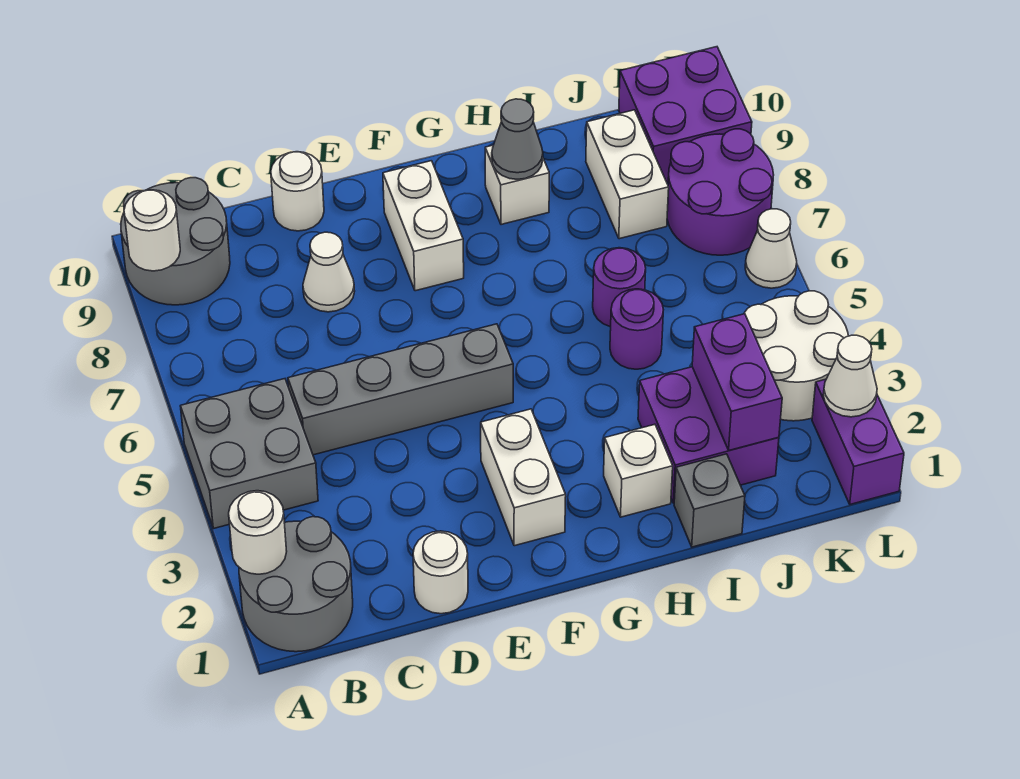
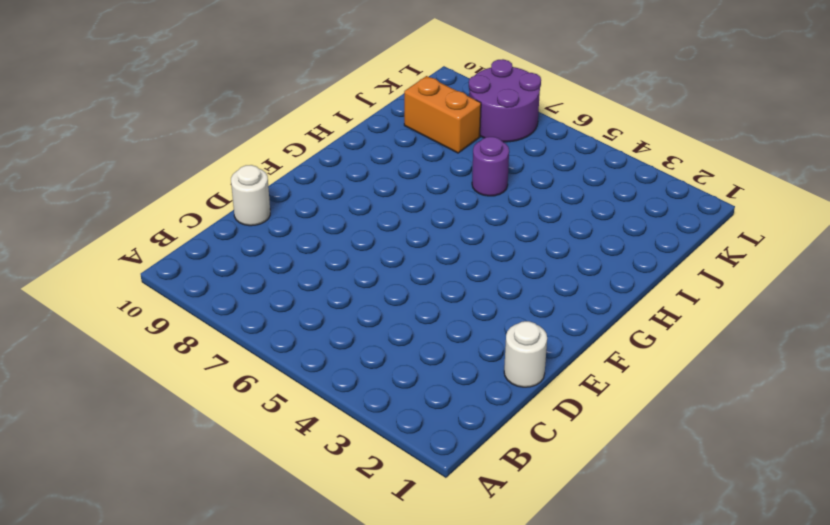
orange brick J8:J9 level 1 -> white brick J8:J9 level 1
none -> grey round brick A1:B2 level 1
none -> grey brick A4:B5 level 1
none -> grey round brick A9:B10 level 1

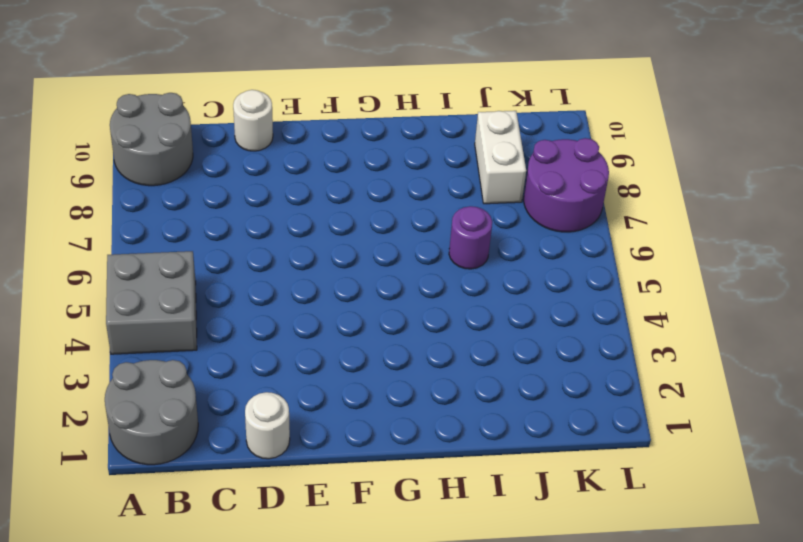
none -> grey brick C5:F5 level 1
none -> white cone D8 level 1
none -> white brick F2:F3 level 1

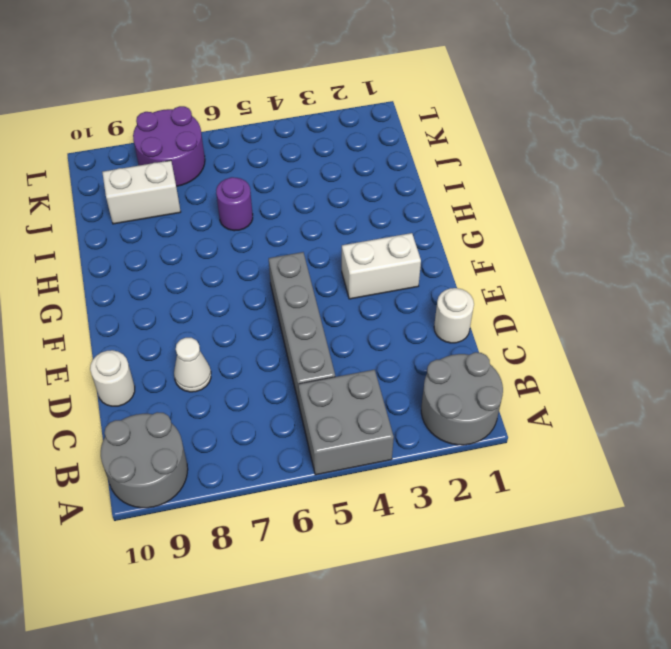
none -> white brick F8:F9 level 1
none -> white brick H2 level 1
none -> white brick H9 level 1

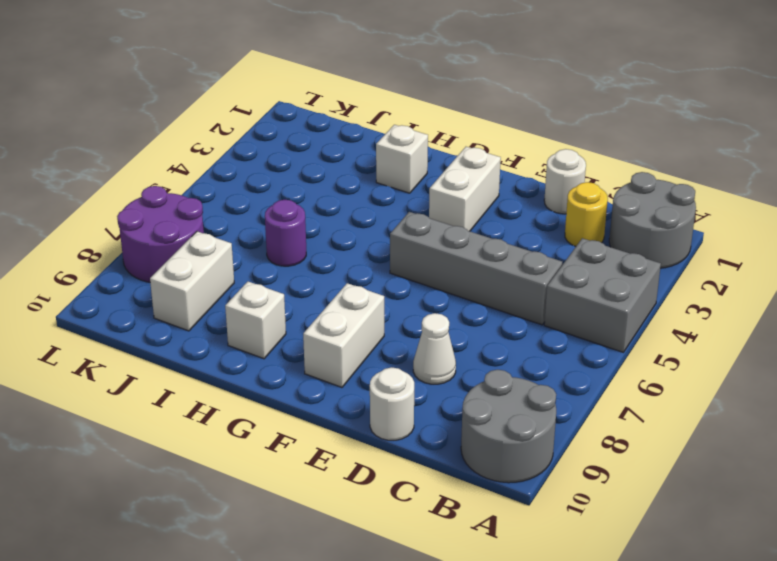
yellow round brick C2 level 1 -> none
none -> grey brick I1 level 1
none -> purple brick I2:J3 level 1
none -> purple round brick I5 level 1

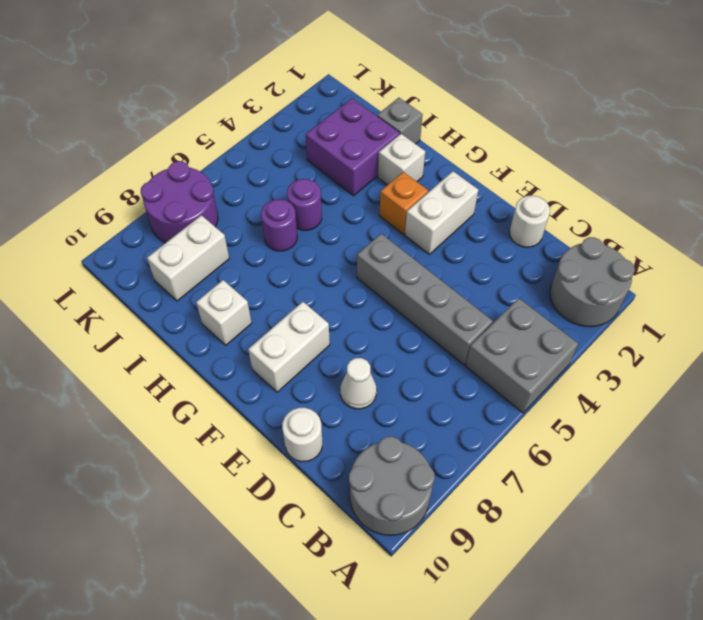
orange brick G3 level 1 -> none
none -> white round brick K3:L4 level 1
none -> purple brick K9:L10 level 1
none -> purple brick L1:L2 level 1

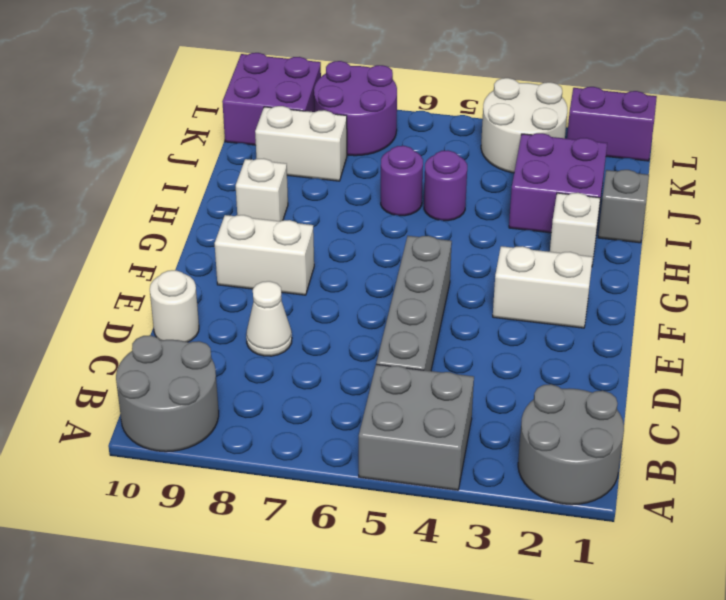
none -> white round brick D1 level 1
none -> white cone L6 level 1
none -> white round brick A2 level 2

